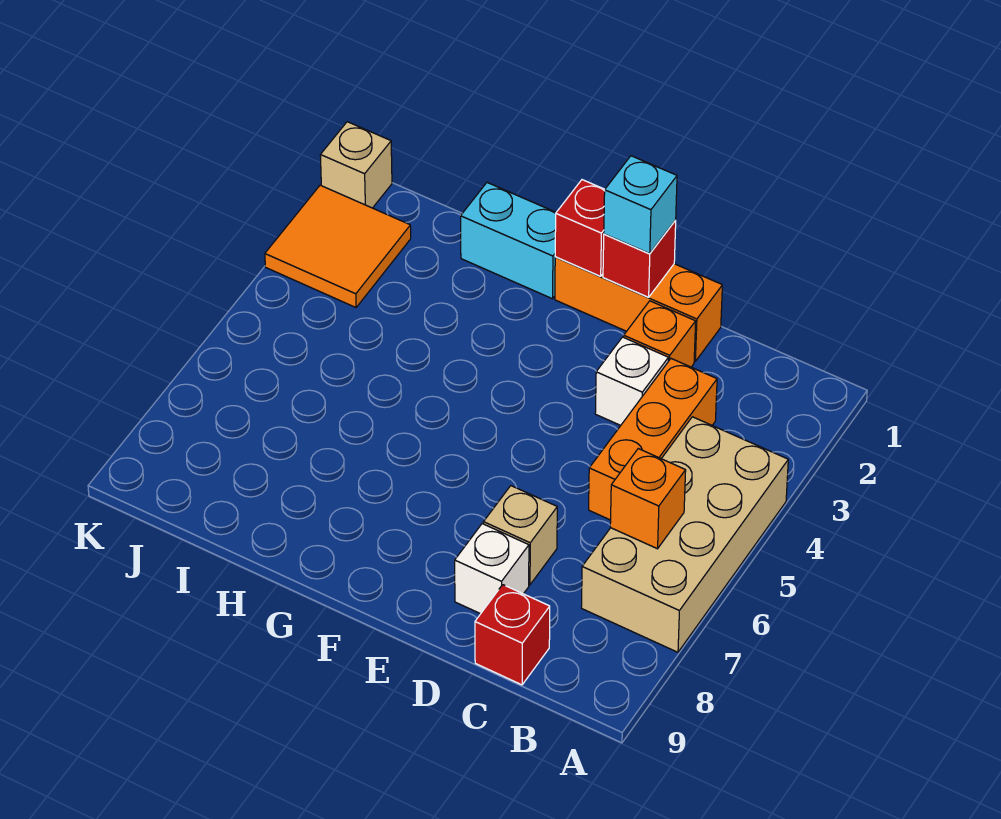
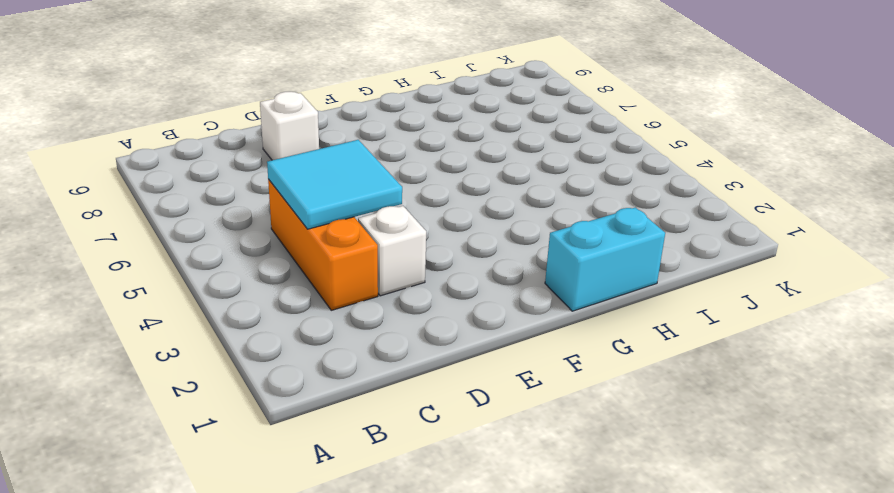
cyan tile C4:D5 level 2 -> none
none -> tan brick A4:B7 level 1
none -> red brick C9 level 1
none -> orange brick D1:F1 level 1

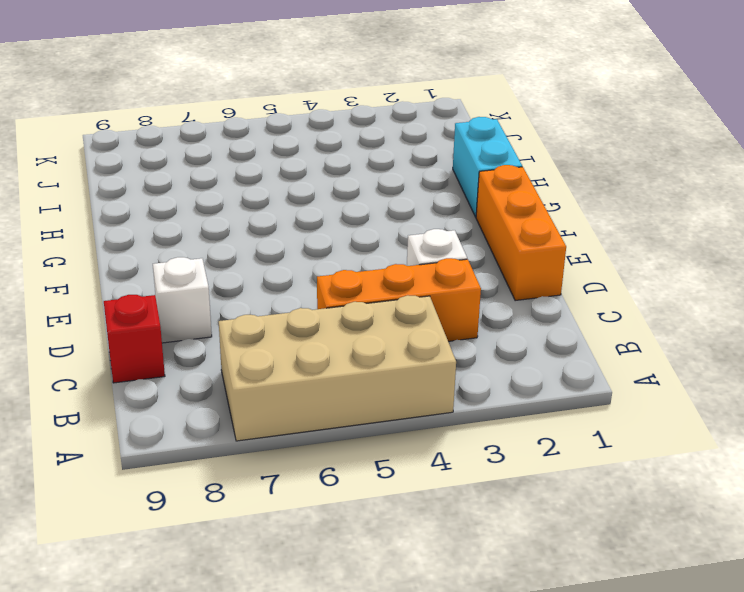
none -> orange brick D2 level 1
none -> tan brick D7 level 1
none -> orange tile J2:K3 level 1

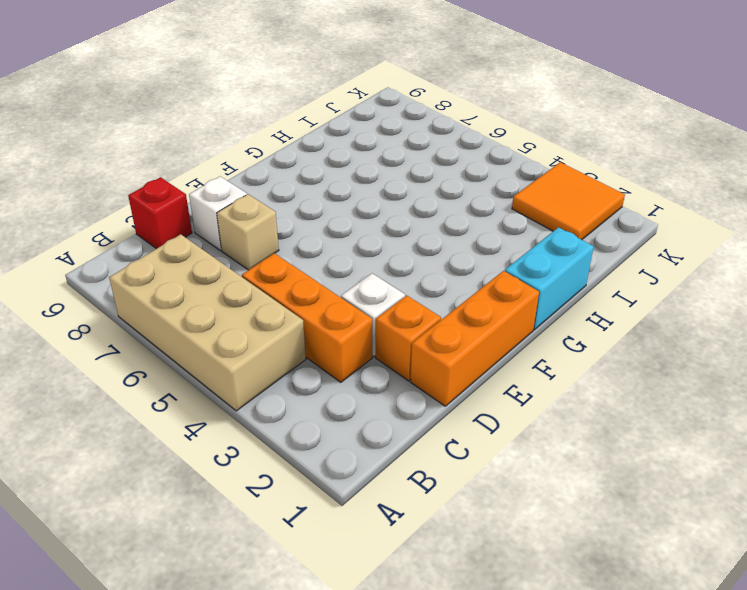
none -> tan brick K1 level 1
none -> orange brick B6 level 2
none -> red brick E1 level 2

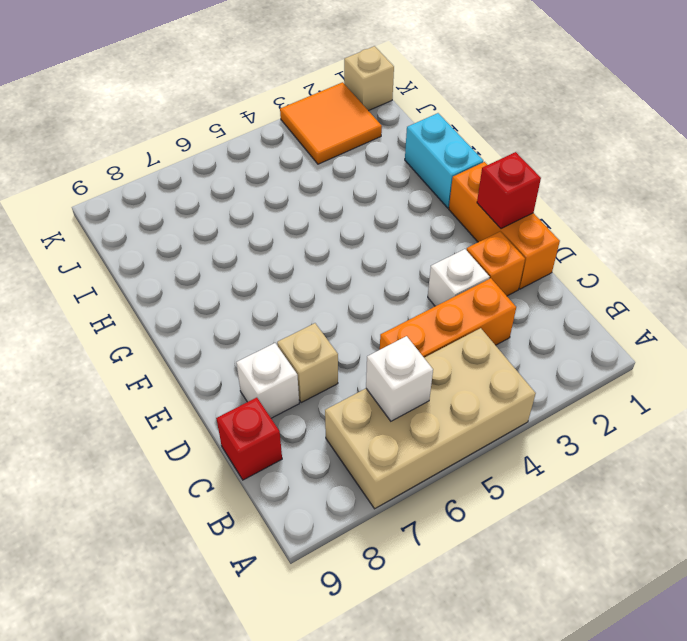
white brick B6 level 2 -> orange brick B6 level 2
none -> red brick F1 level 2
none -> cyan brick E1 level 3

